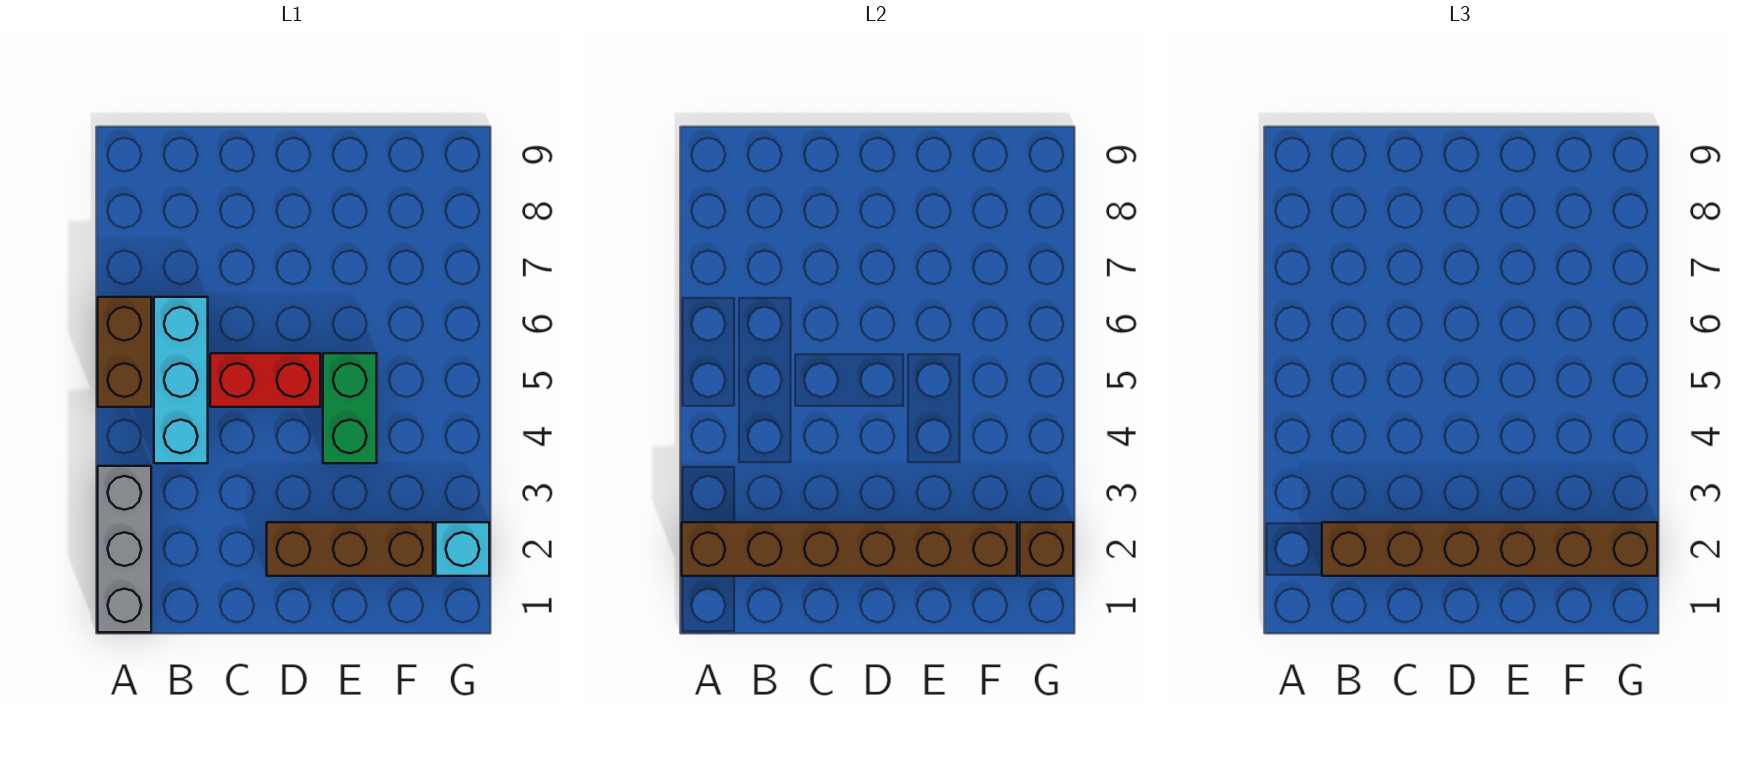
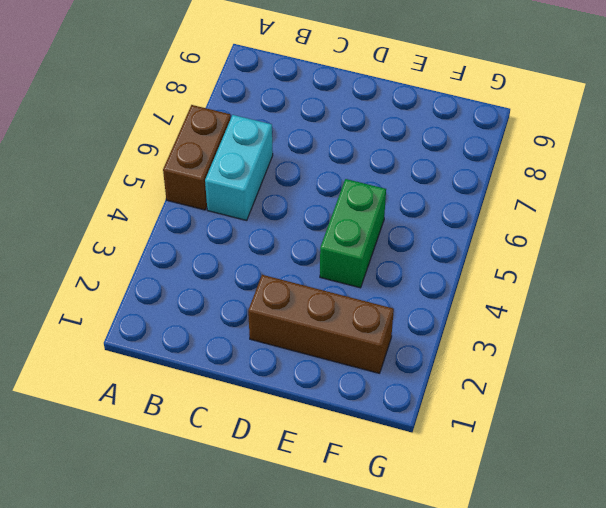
cyan brick B5:B6 level 1 -> cyan brick B4:B6 level 1
none -> grey brick A1:A3 level 1
none -> red brick C5:D5 level 1

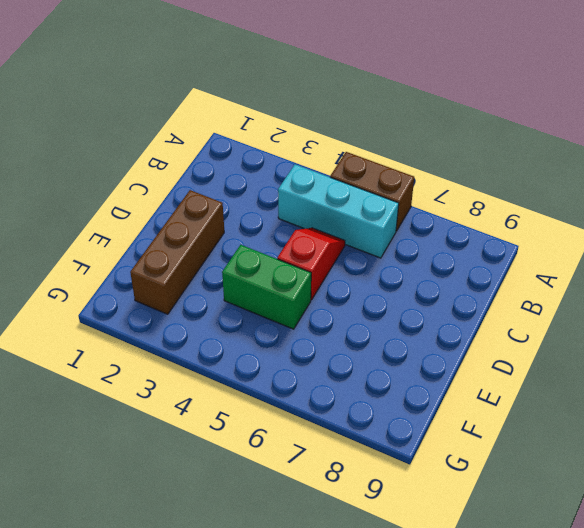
red slope C5:D5 level 1 top D -> red brick C5:D5 level 1
none -> grey brick A1:A3 level 1
none -> cyan brick G2 level 1

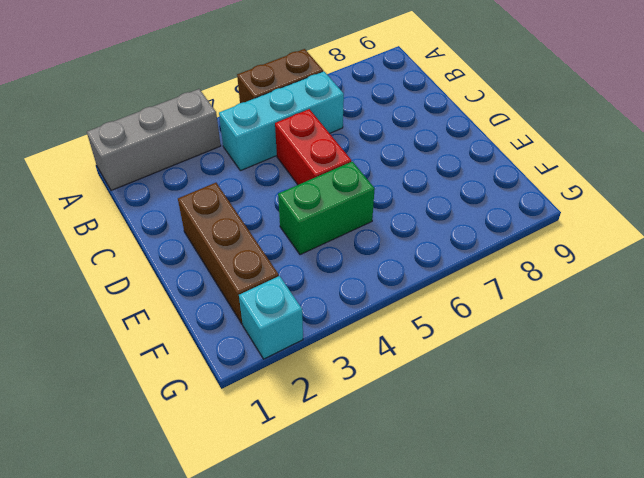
none -> brown brick A2:F2 level 2
none -> brown brick G2 level 2

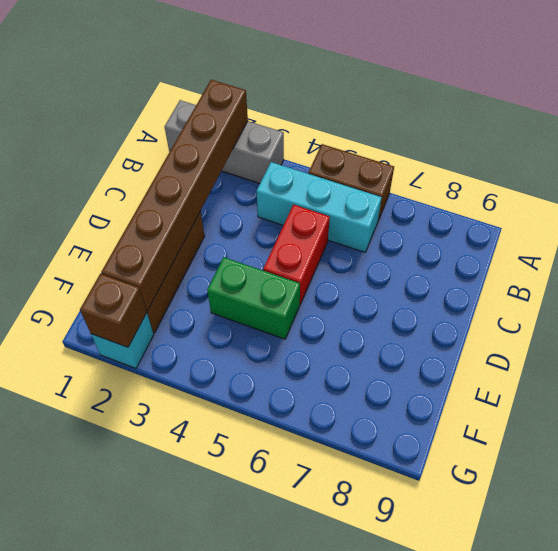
none -> brown brick B2:G2 level 3

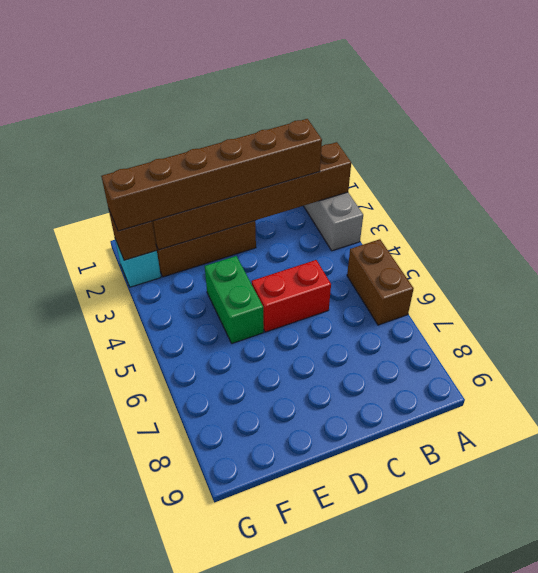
none -> cyan brick B4:B6 level 1

